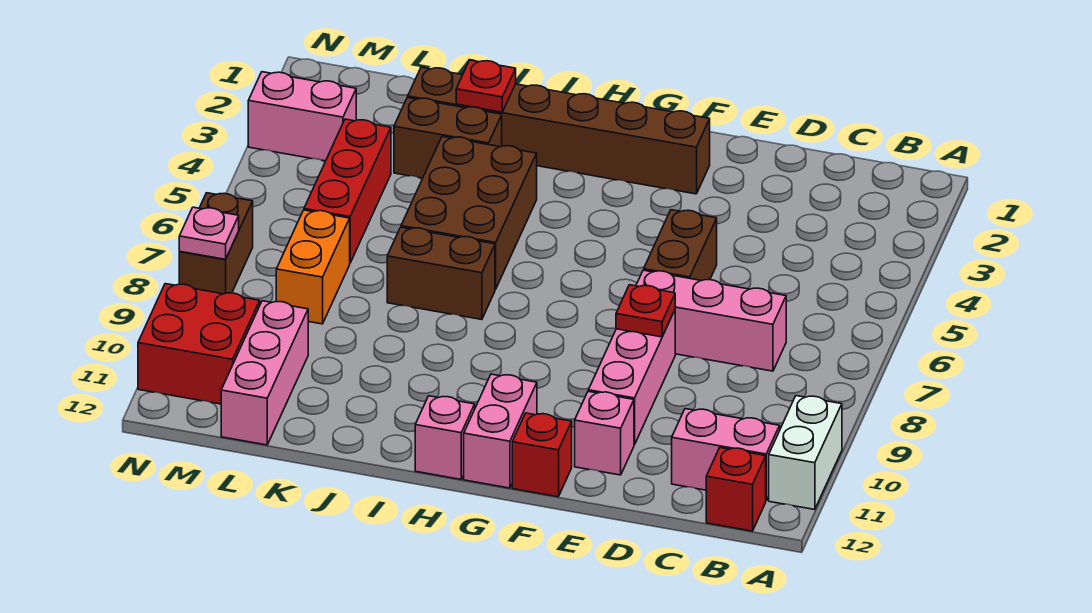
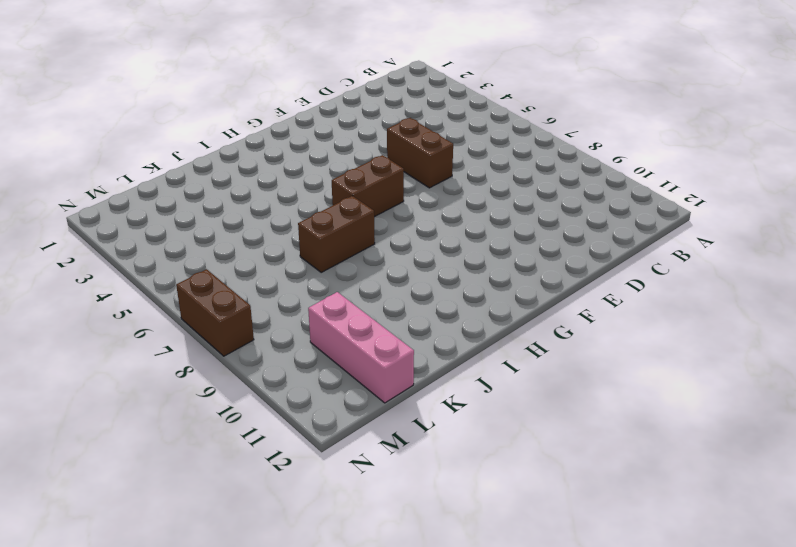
brown brick G6:H6 level 1 -> brown brick J3:K3 level 1
none -> white brick A10:A11 level 1
none -> pink brick B11:C11 level 1
none -> red brick B12 level 1

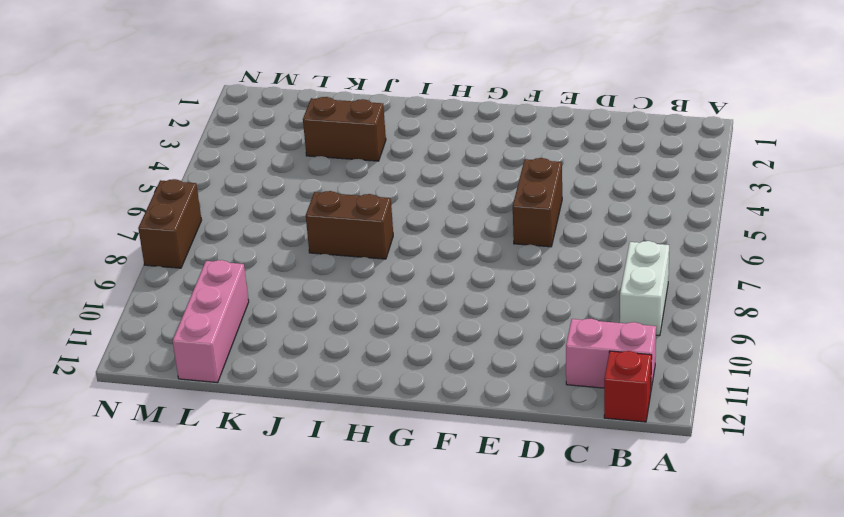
white brick B8:B9 level 1 -> white brick A10:A11 level 1
none -> pink brick C7:E7 level 1
none -> pink brick E8:E10 level 1
none -> pink brick E11 level 1

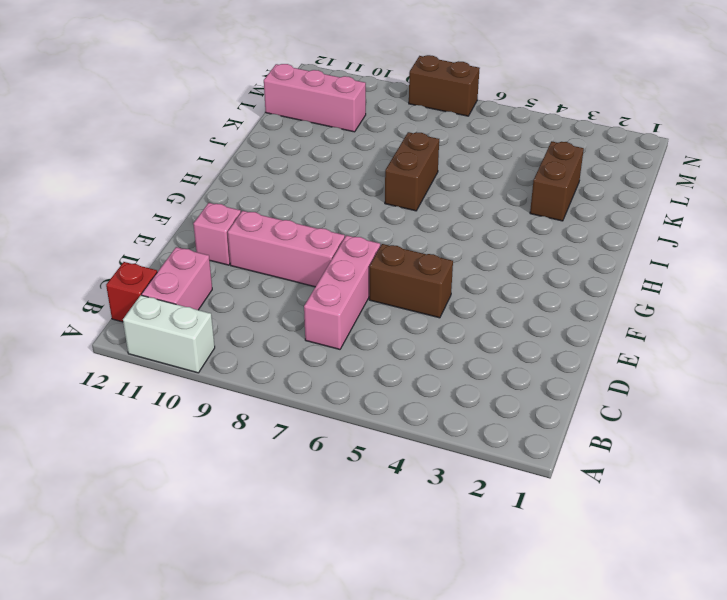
none -> brown brick F2:K2 level 1
none -> red brick F12 level 1
none -> pink brick G11:G12 level 1

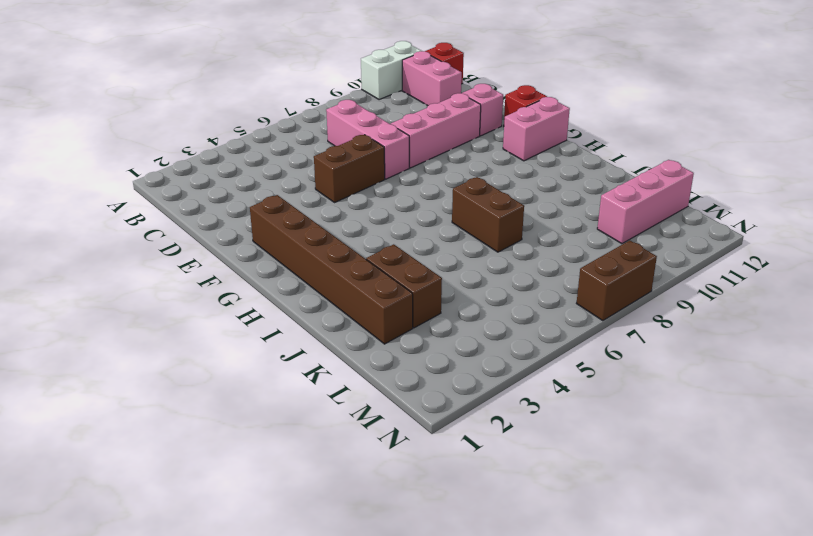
none -> pink brick H12 level 1
none -> brown brick I4:J6 level 1
none -> red brick L4:L6 level 1

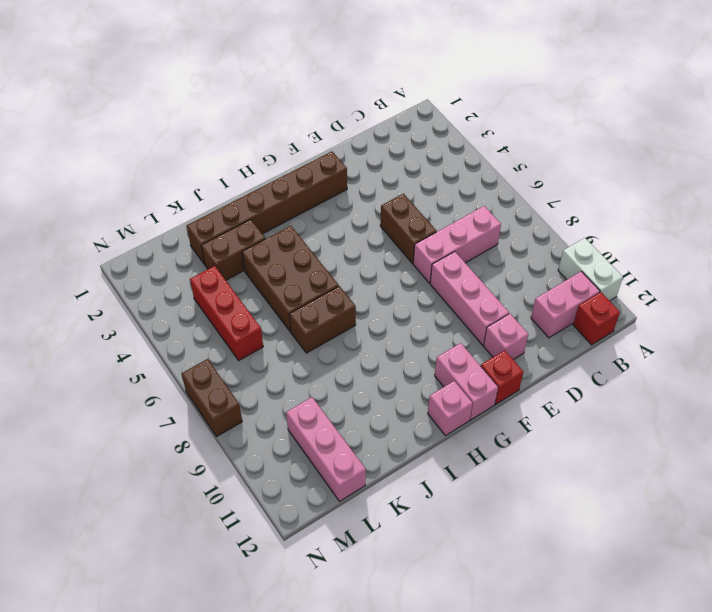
none -> orange brick L7:L8 level 1
none -> pink brick M3:N3 level 1
none -> red brick M10:N11 level 1

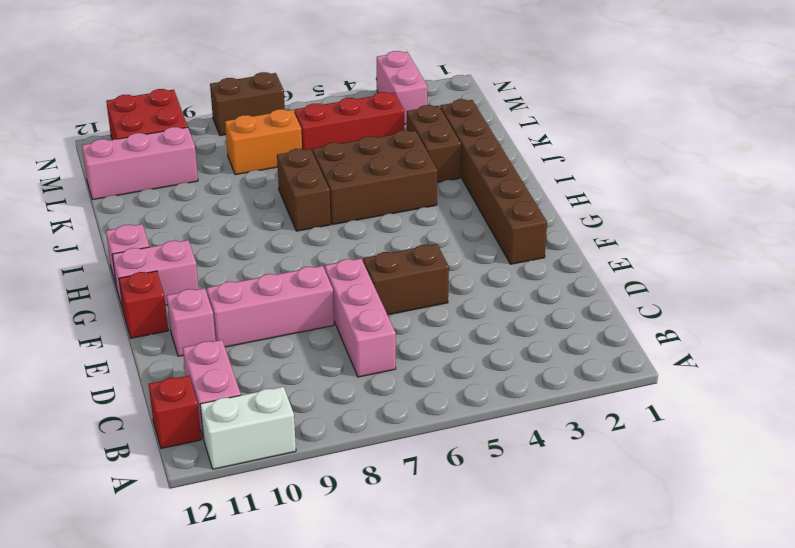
none -> red plate E8 level 2
none -> red plate J2 level 2
none -> pink plate N8 level 2

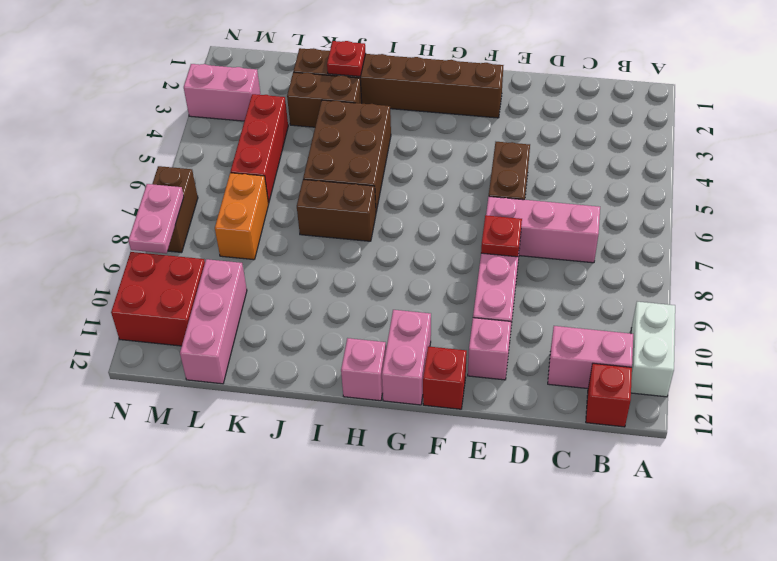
pink plate N8:N9 level 2 -> pink plate N8 level 2

